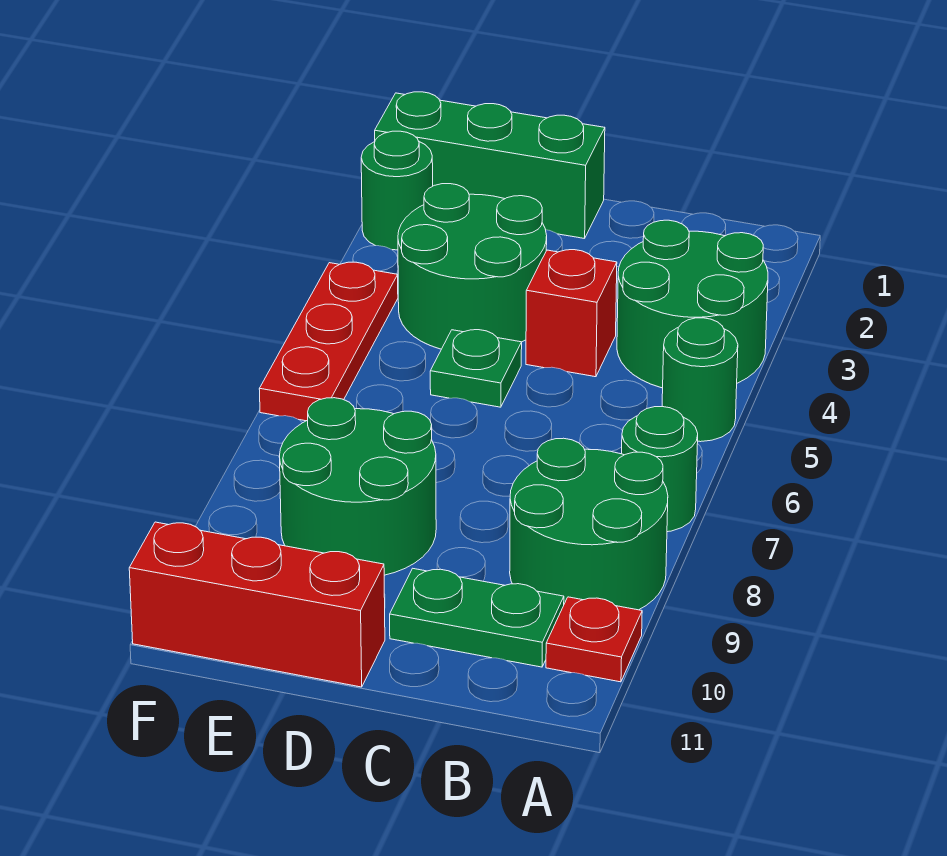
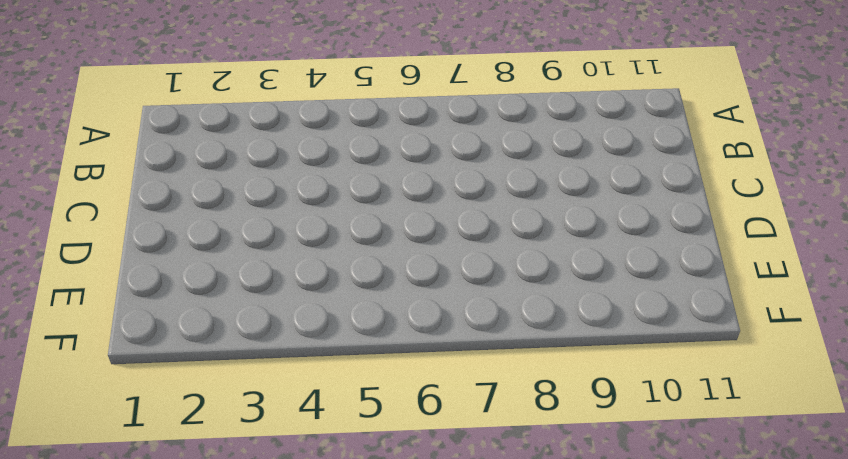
none -> green round brick A3:B4 level 1
none -> green round brick A5 level 1
none -> green round brick A7 level 1

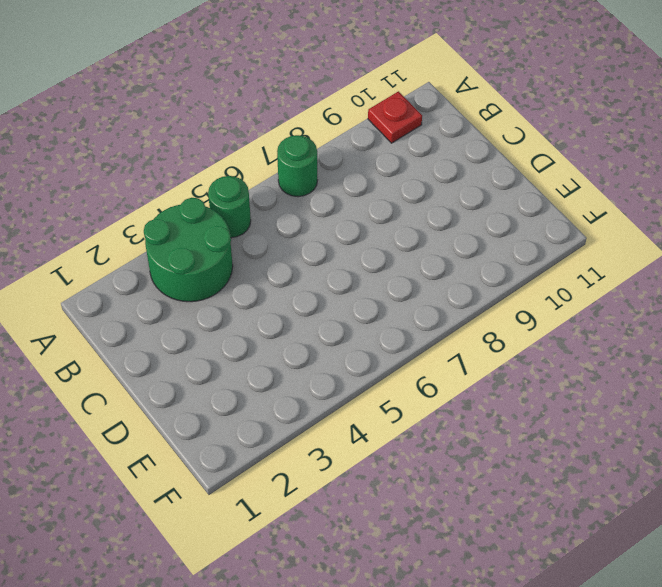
none -> green round brick A8:B9 level 1
none -> green plate B10:C10 level 1
none -> red brick C4 level 1

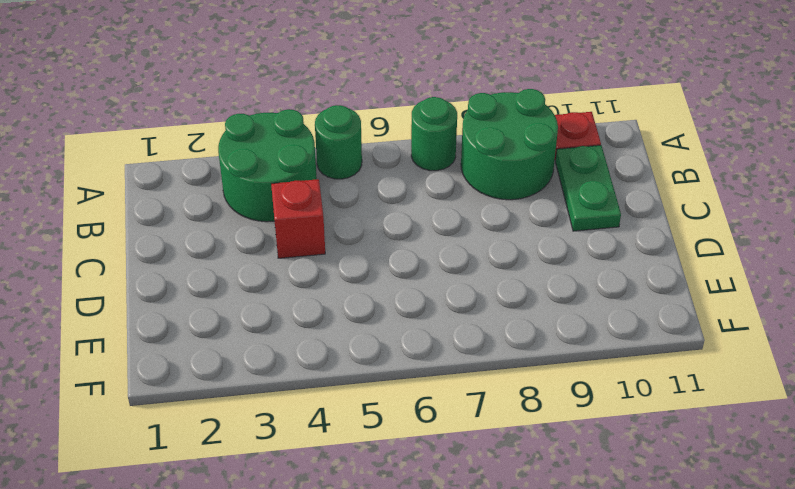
none -> green brick D1:F1 level 1
none -> green round brick D3:E4 level 1
none -> green plate D5 level 1

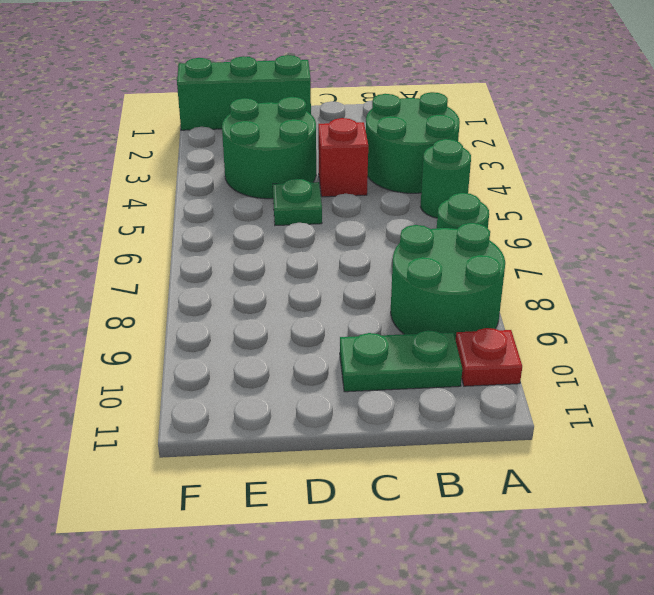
none -> green round brick D8:E9 level 1
none -> red brick D11:F11 level 1
none -> green round brick F2 level 1

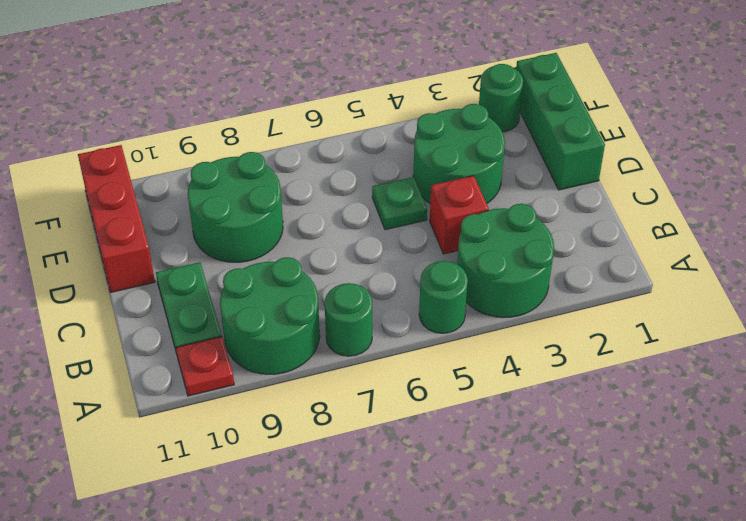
none -> red plate F4:F6 level 1

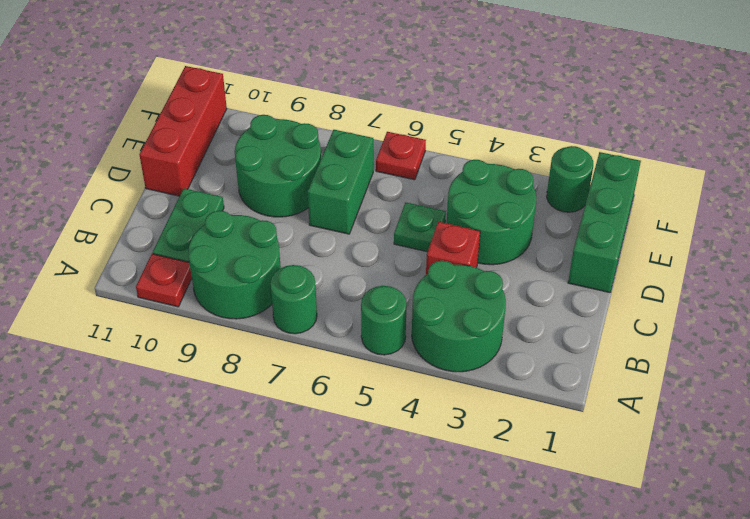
green brick D7:E7 level 1 -> none
red plate F6 level 1 -> red plate F4:F6 level 1

